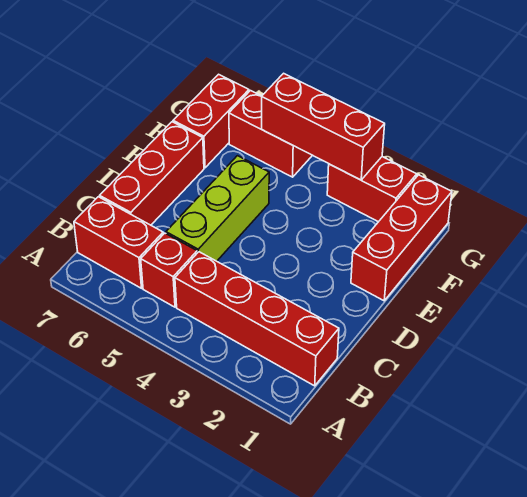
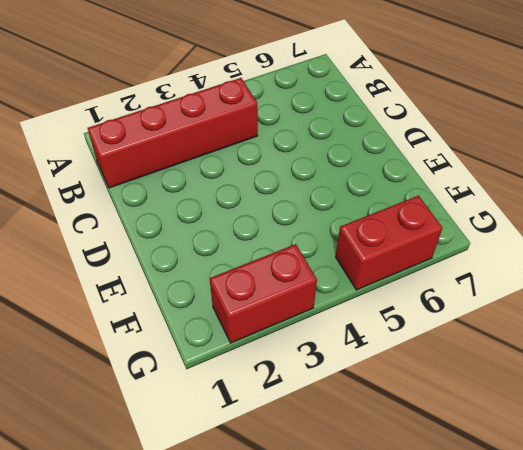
none -> red brick B5 level 1
none -> red brick B6:B7 level 1

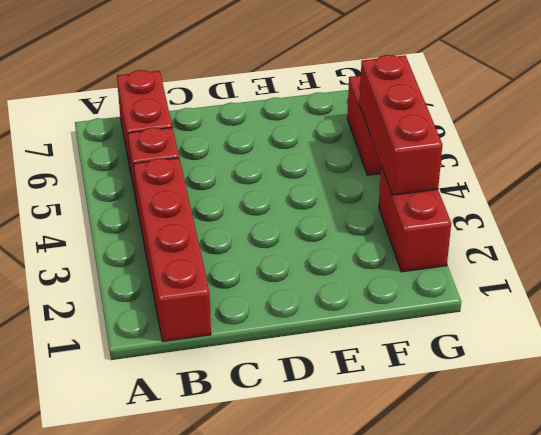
none -> lime brick C5:E5 level 1
none -> red brick C7:E7 level 1

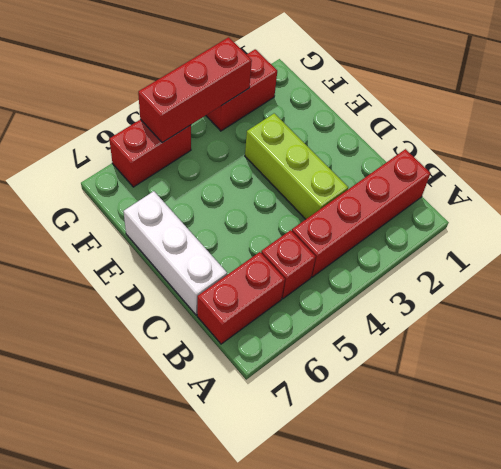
lime brick C3:E3 level 1 -> lime brick C5:E5 level 1
white brick C7:E7 level 1 -> red brick C7:E7 level 1
none -> red brick E1:G1 level 1
none -> red brick F7:G7 level 1

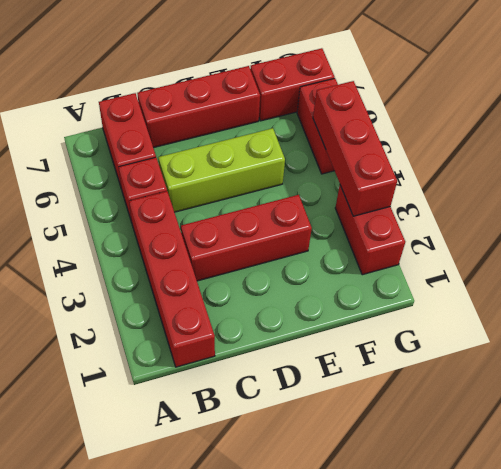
red brick C3:E3 level 1 -> red brick E1:G1 level 1

